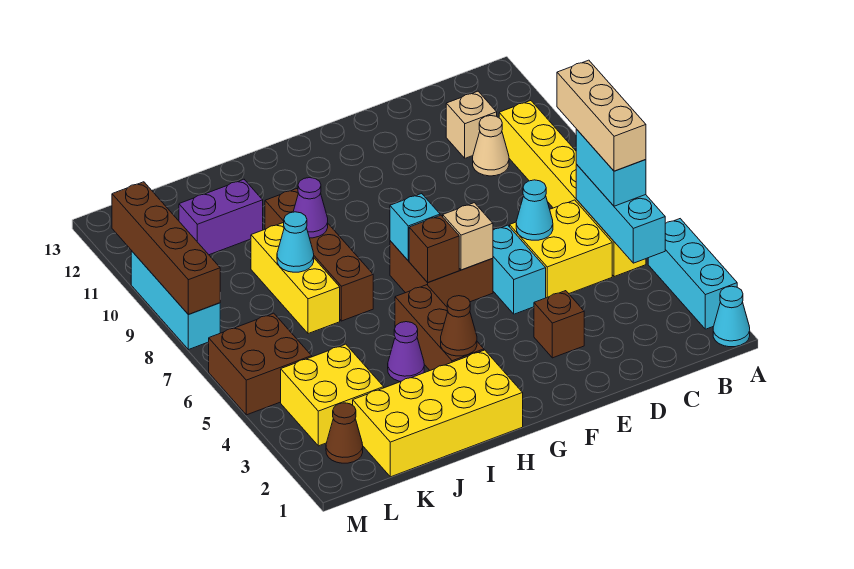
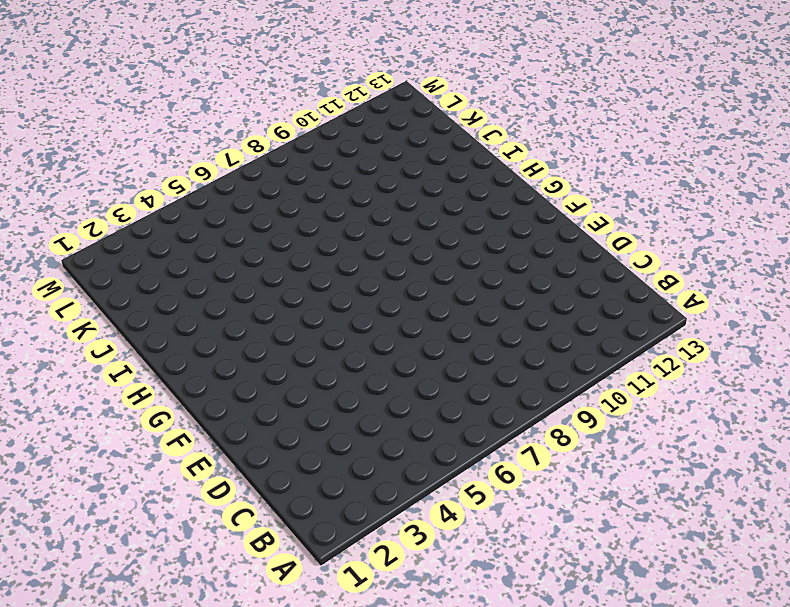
none -> cyan cone A1 level 1
none -> cyan brick A2:A4 level 1
none -> yellow brick B5:B10 level 1
none -> yellow brick C5:D6 level 1

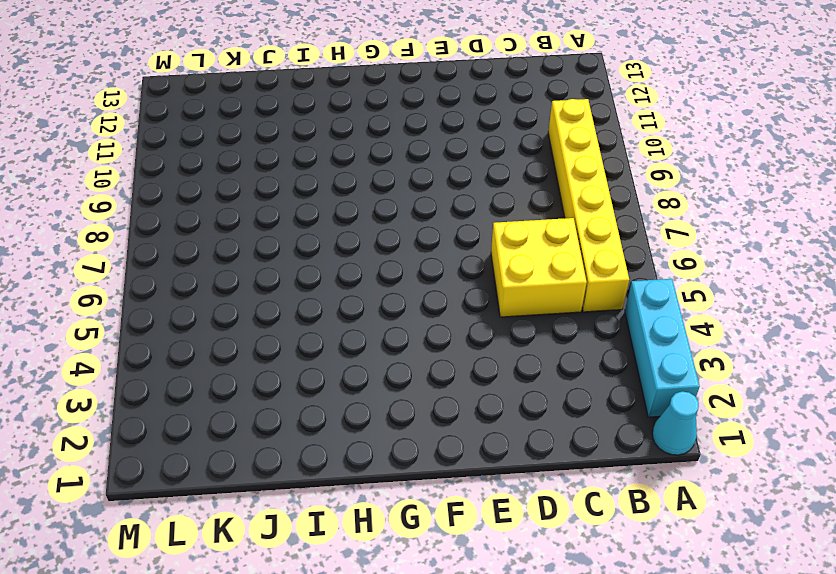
none -> tan cone C10 level 1
none -> tan brick C11 level 1
none -> brown brick E3 level 1
none -> cyan brick E5:E6 level 1

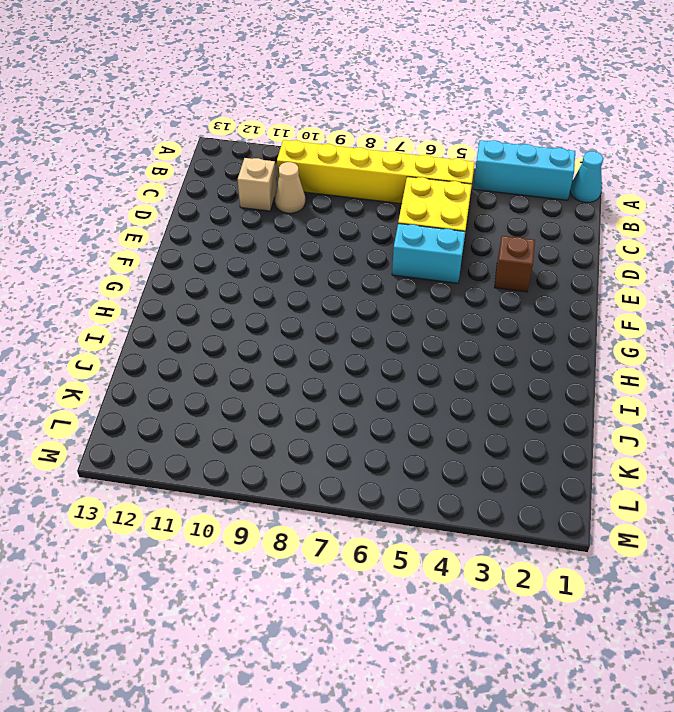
none -> brown brick F6:G7 level 1
none -> yellow brick H1:K2 level 1
none -> brown brick H3:H5 level 1
none -> purple cone I4 level 1

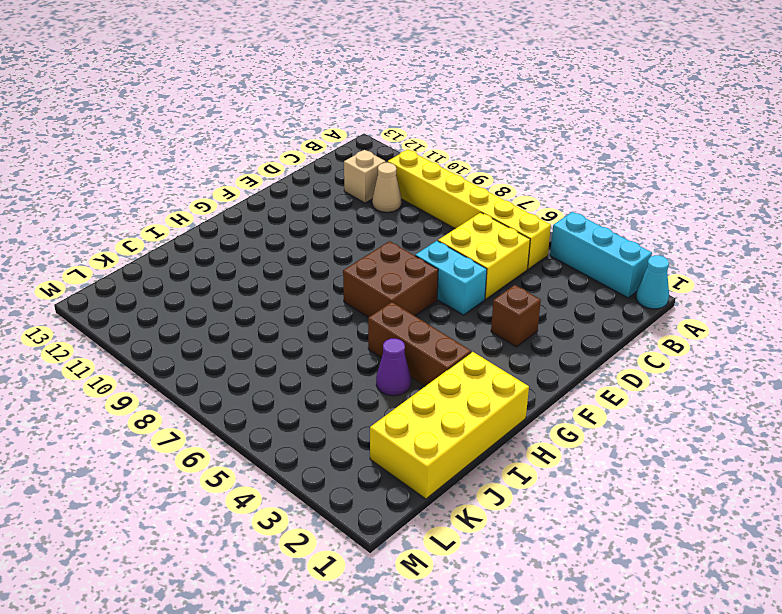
none -> brown brick I7:I10 level 1
none -> yellow brick J7:J9 level 1
none -> purple brick J11:K11 level 1
none -> yellow brick K3:L4 level 1

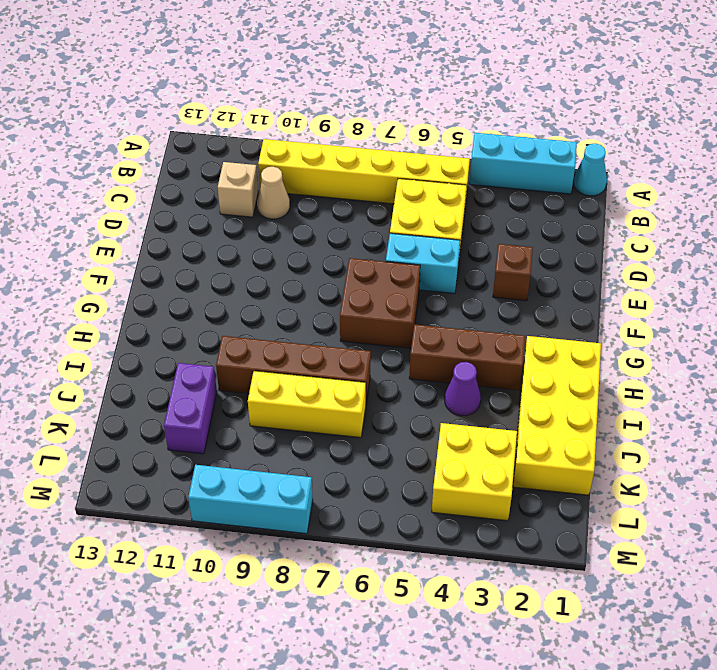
none -> brown cone L2 level 1
none -> brown brick L5:M6 level 1
none -> cyan brick B4:B6 level 2
none -> cyan cone D6 level 2

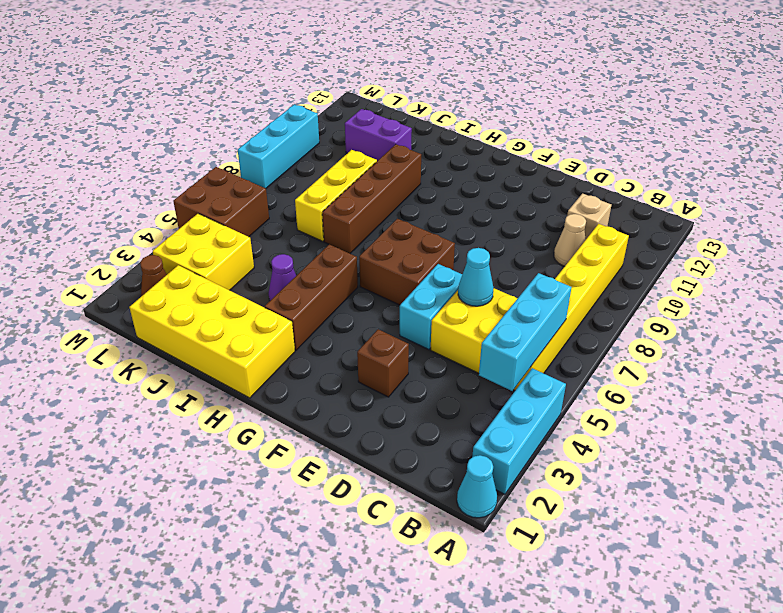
none -> tan brick F6 level 2
none -> brown brick G6 level 2
none -> cyan brick G7 level 2
none -> brown cone H3 level 2

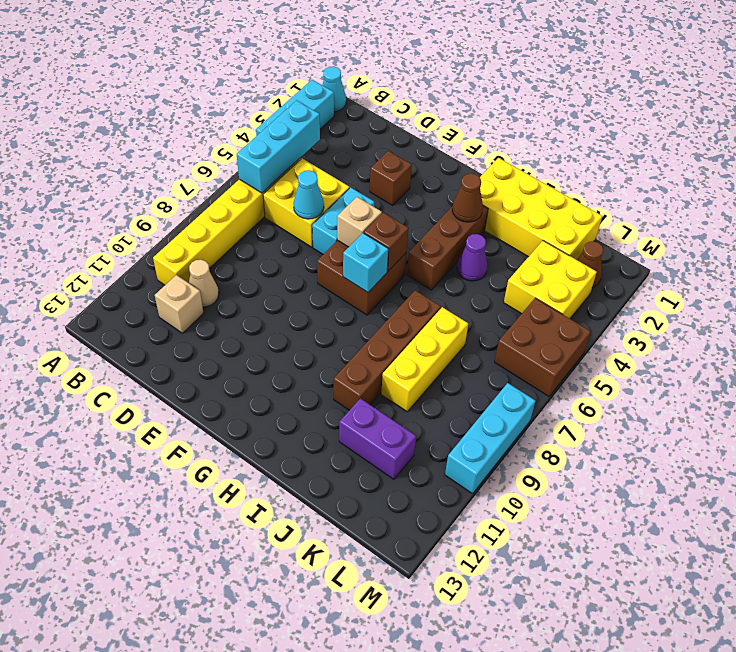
none -> purple cone I9 level 2
none -> cyan cone J8 level 2
none -> brown brick M8:M11 level 2
none -> cyan brick B5:B6 level 3

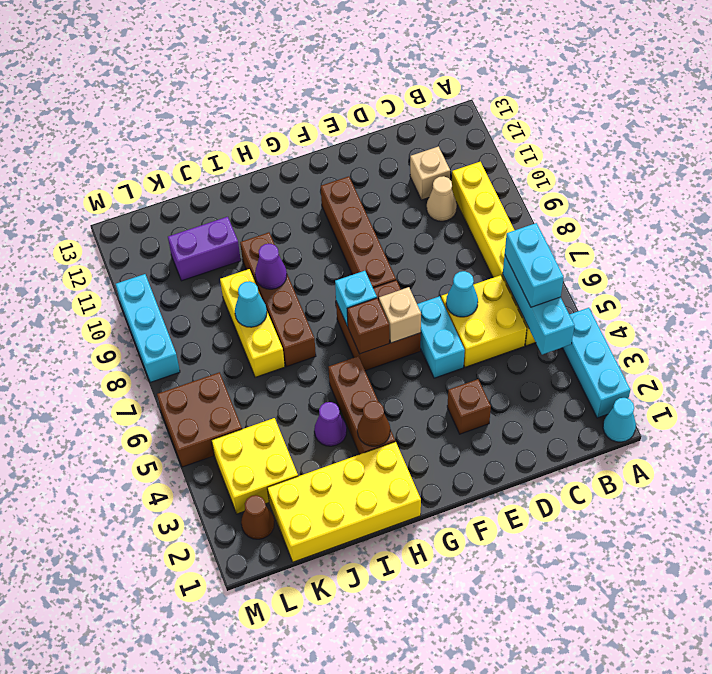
brown brick F8:F11 level 1 -> brown brick M8:M11 level 2
none -> tan brick B5:B7 level 4

